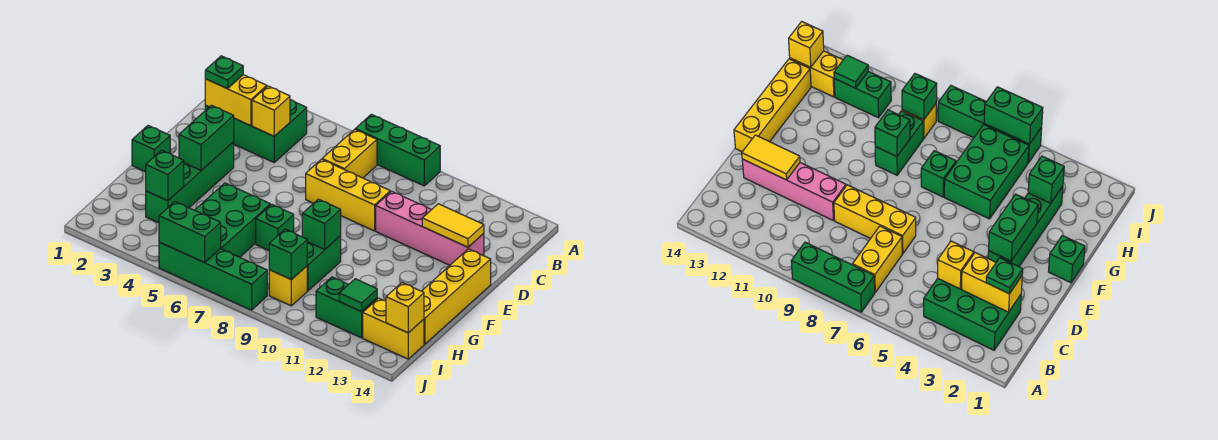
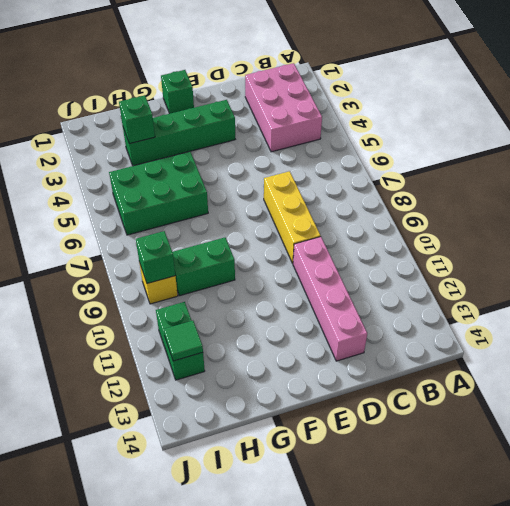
pink brick B2:C4 level 1 -> green brick B2:C4 level 1
none -> green brick A7:A9 level 1
none -> yellow brick B7:C7 level 1
none -> yellow brick E14:H14 level 1

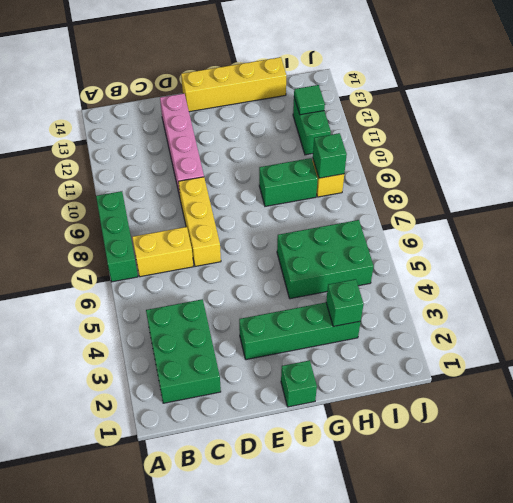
none -> green brick G7 level 1
none -> yellow brick I13:I14 level 1
none -> green brick J5:J8 level 1

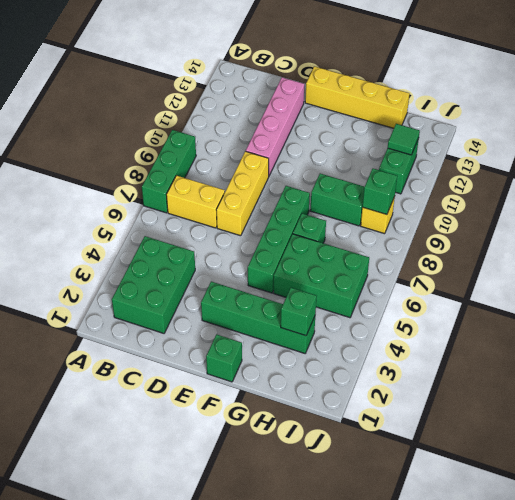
green brick F5:F8 level 1 -> green brick J5:J8 level 1
none -> yellow brick I13:I14 level 1
none -> yellow brick C2:C3 level 2
none -> yellow brick C4 level 2

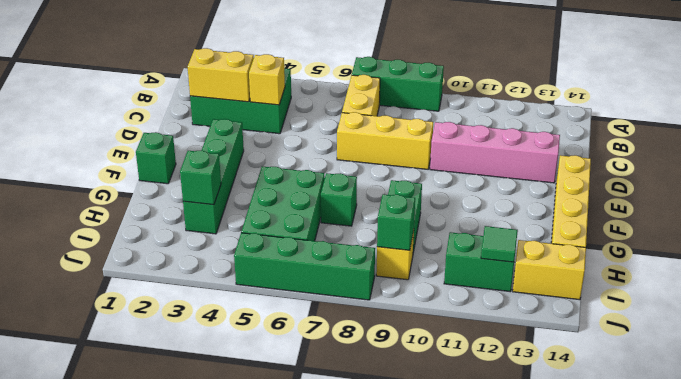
none -> yellow tile D12:D13 level 2
none -> green brick E3:F3 level 2
none -> green brick G9 level 2

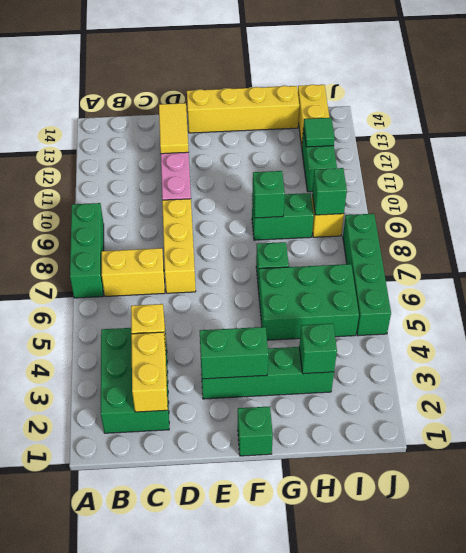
none -> yellow brick I14 level 2
none -> green brick J5:J6 level 2
none -> green plate C2 level 3

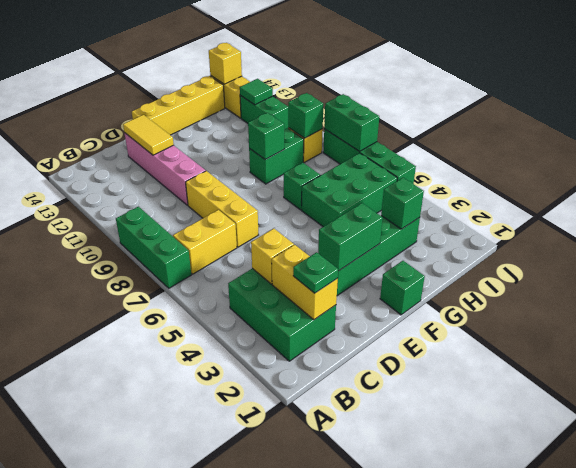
green brick J7:J8 level 2 -> green brick J5:J6 level 2

